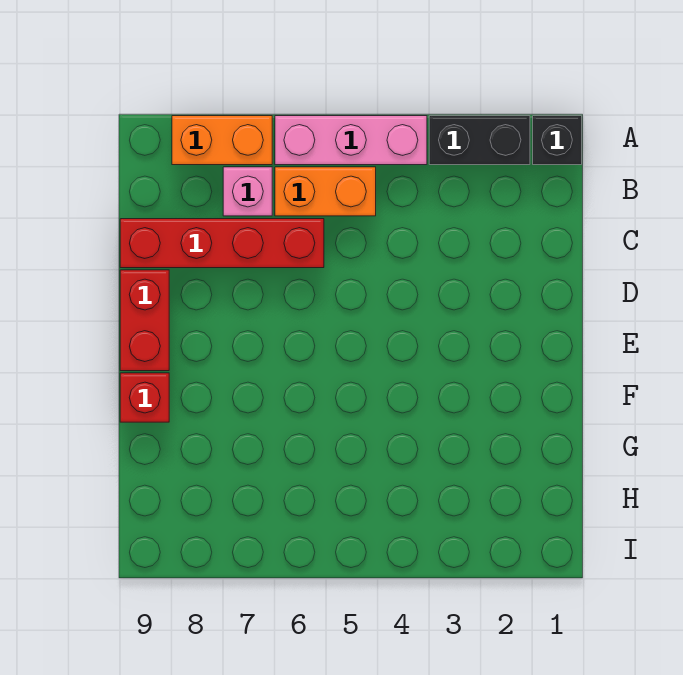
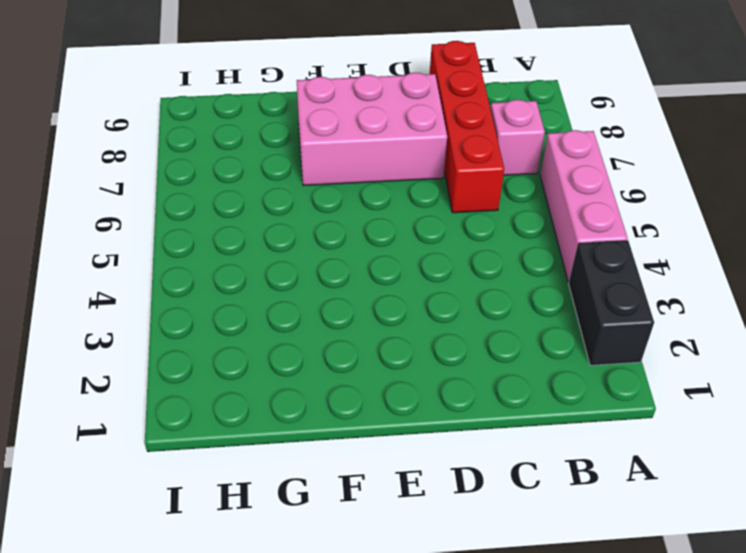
pink brick D7:F8 level 1 -> none
none -> black brick A1 level 1
none -> orange brick A7:A8 level 1

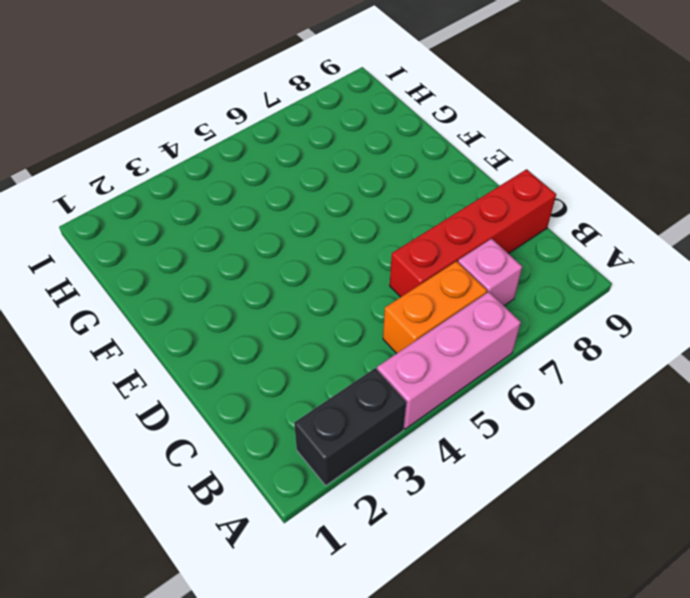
none -> black brick A1 level 1
none -> orange brick A7:A8 level 1

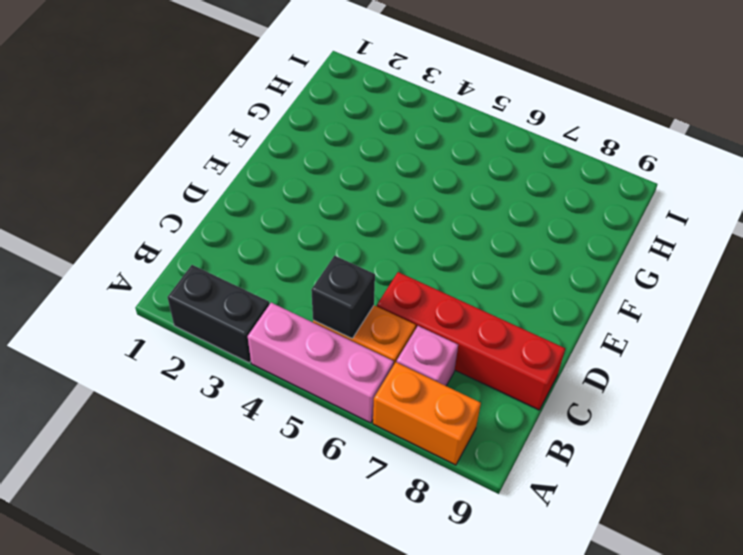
black brick B5 level 2 -> black brick A1 level 1
none -> red brick D9:E9 level 1
none -> red brick F9 level 1

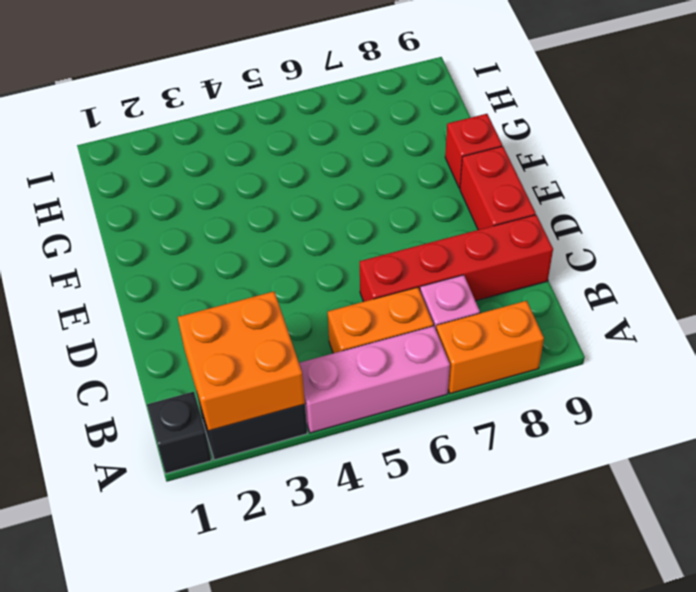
orange brick A2:B3 level 2 -> none

